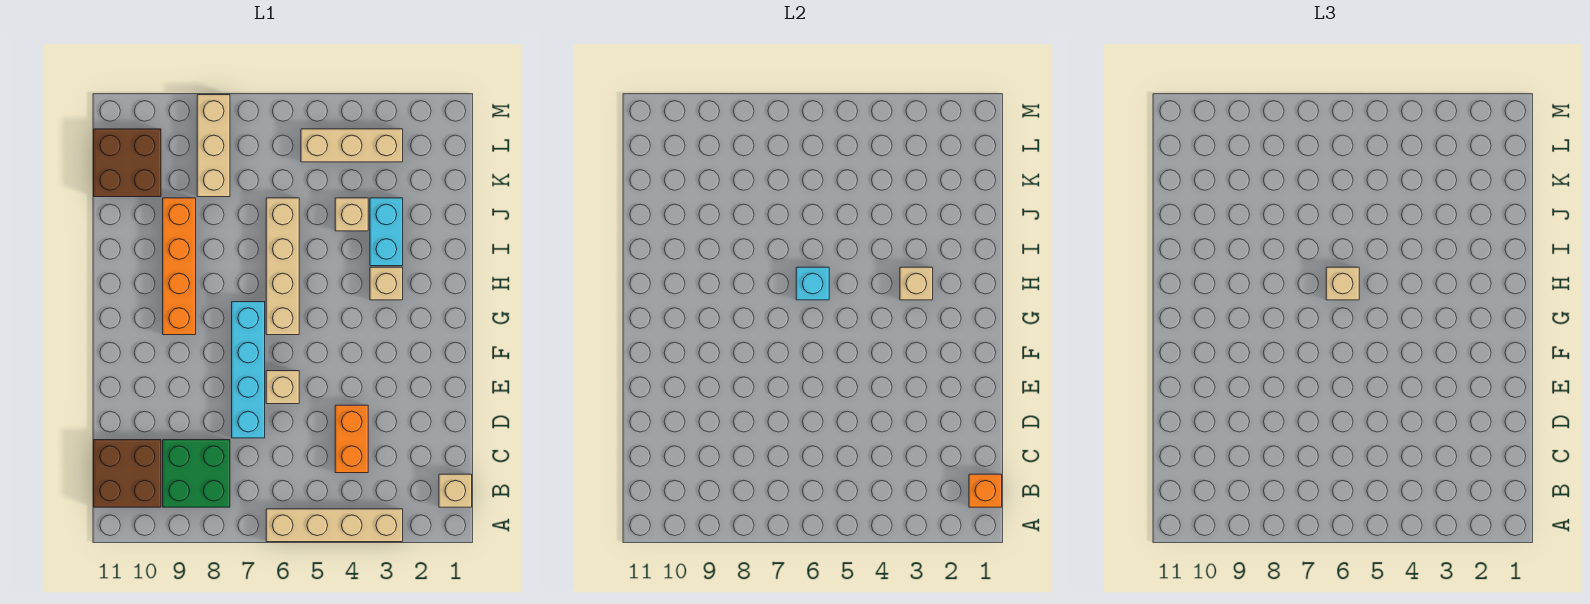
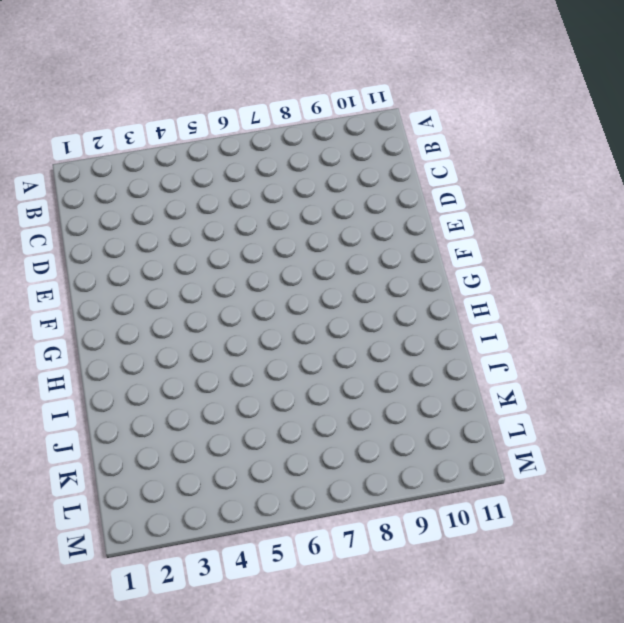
none -> tan brick A3:A6 level 1
none -> tan brick B1 level 1
none -> green brick B8:C9 level 1

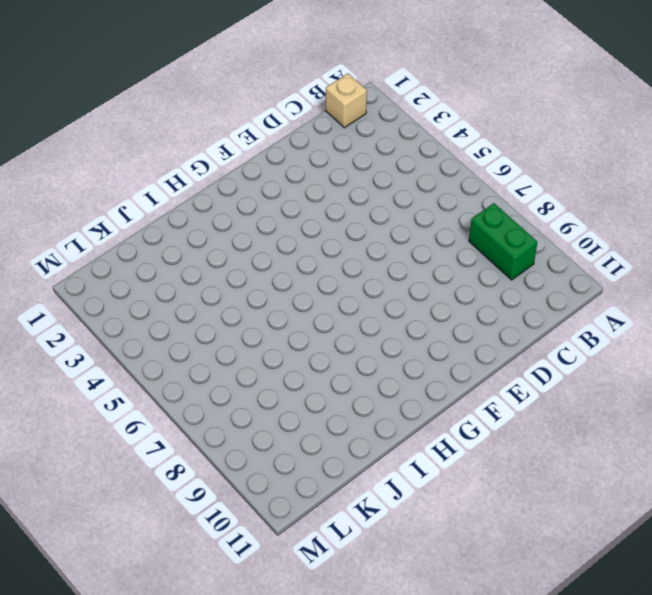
green brick B8:B9 level 1 -> green brick B8:C9 level 1
none -> tan brick A3:A6 level 1
none -> brown brick B10:C11 level 1
none -> orange brick C4:D4 level 1

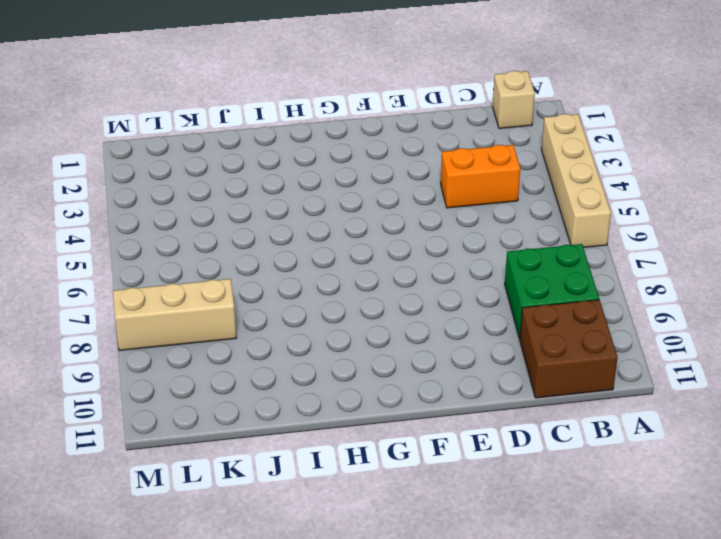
none -> cyan brick D7:G7 level 1
none -> tan brick E6 level 1
none -> tan brick G6:J6 level 1

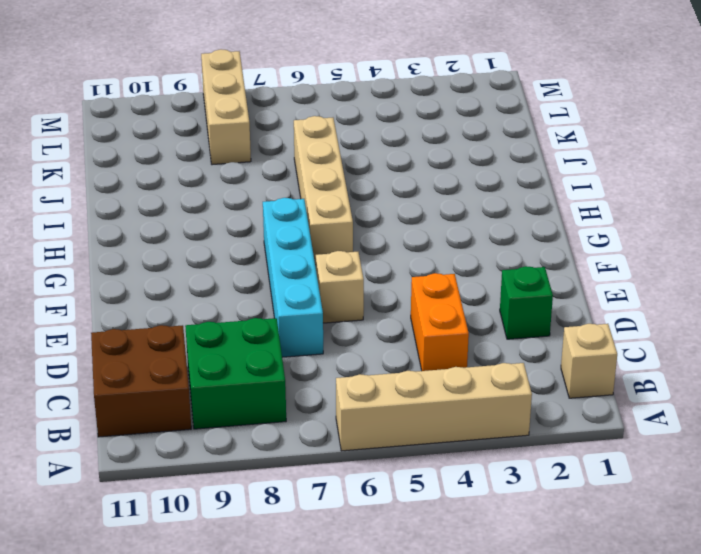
green brick D2 level 1 -> none
none -> orange brick G9:J9 level 1
none -> tan brick H3 level 1
none -> cyan brick I3:J3 level 1

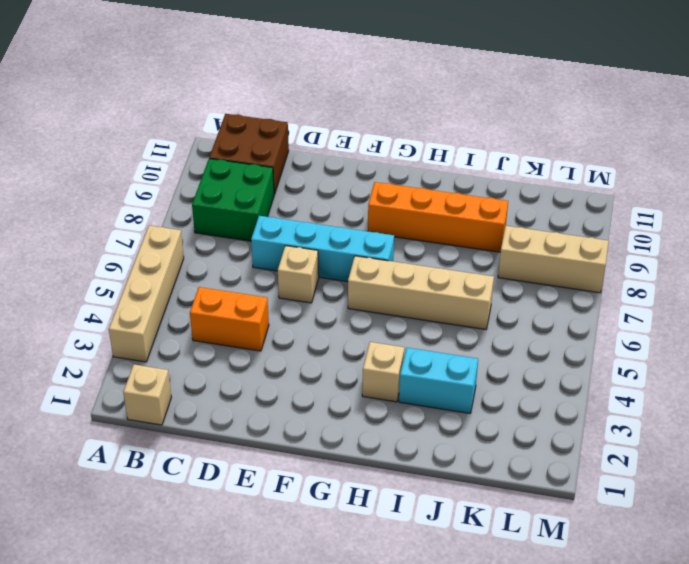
none -> tan brick J4 level 1
none -> brown brick K10:L11 level 1
none -> tan brick L3:L5 level 1

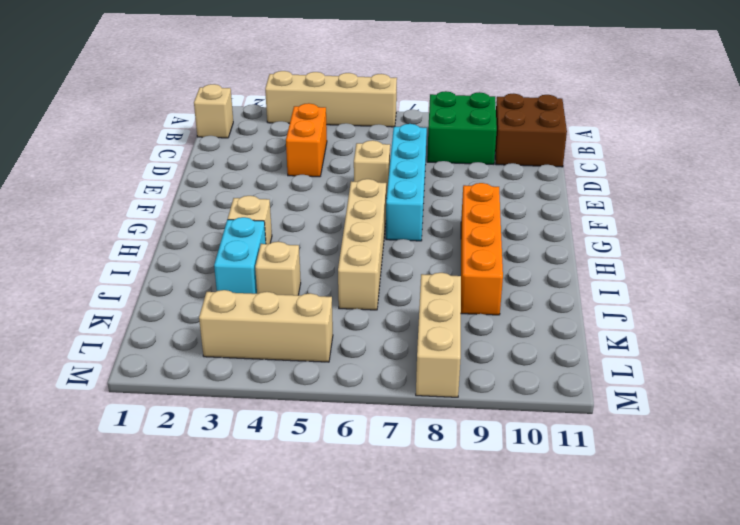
none -> brown brick K10:L11 level 1
none -> orange brick B1 level 2
none -> tan brick H3 level 2

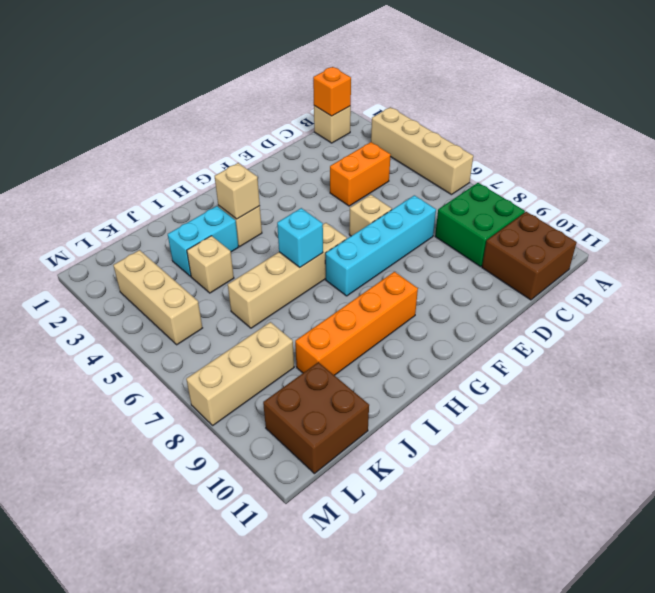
none -> tan brick H6 level 3

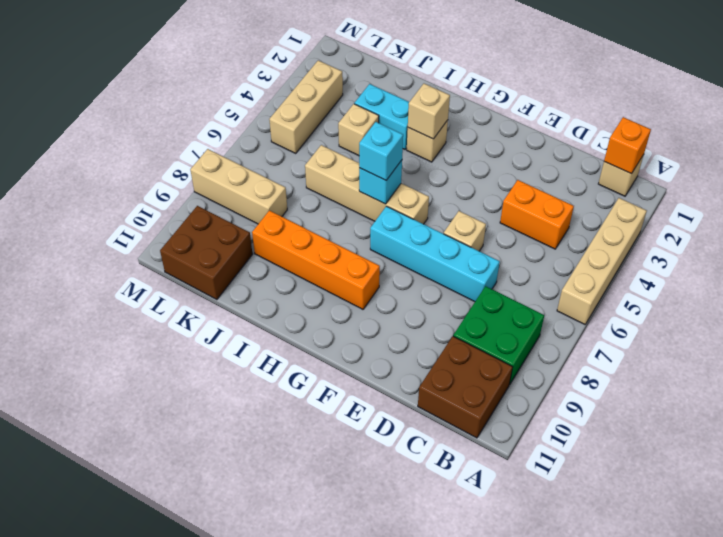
cyan brick H6 level 3 -> tan brick H6 level 3

